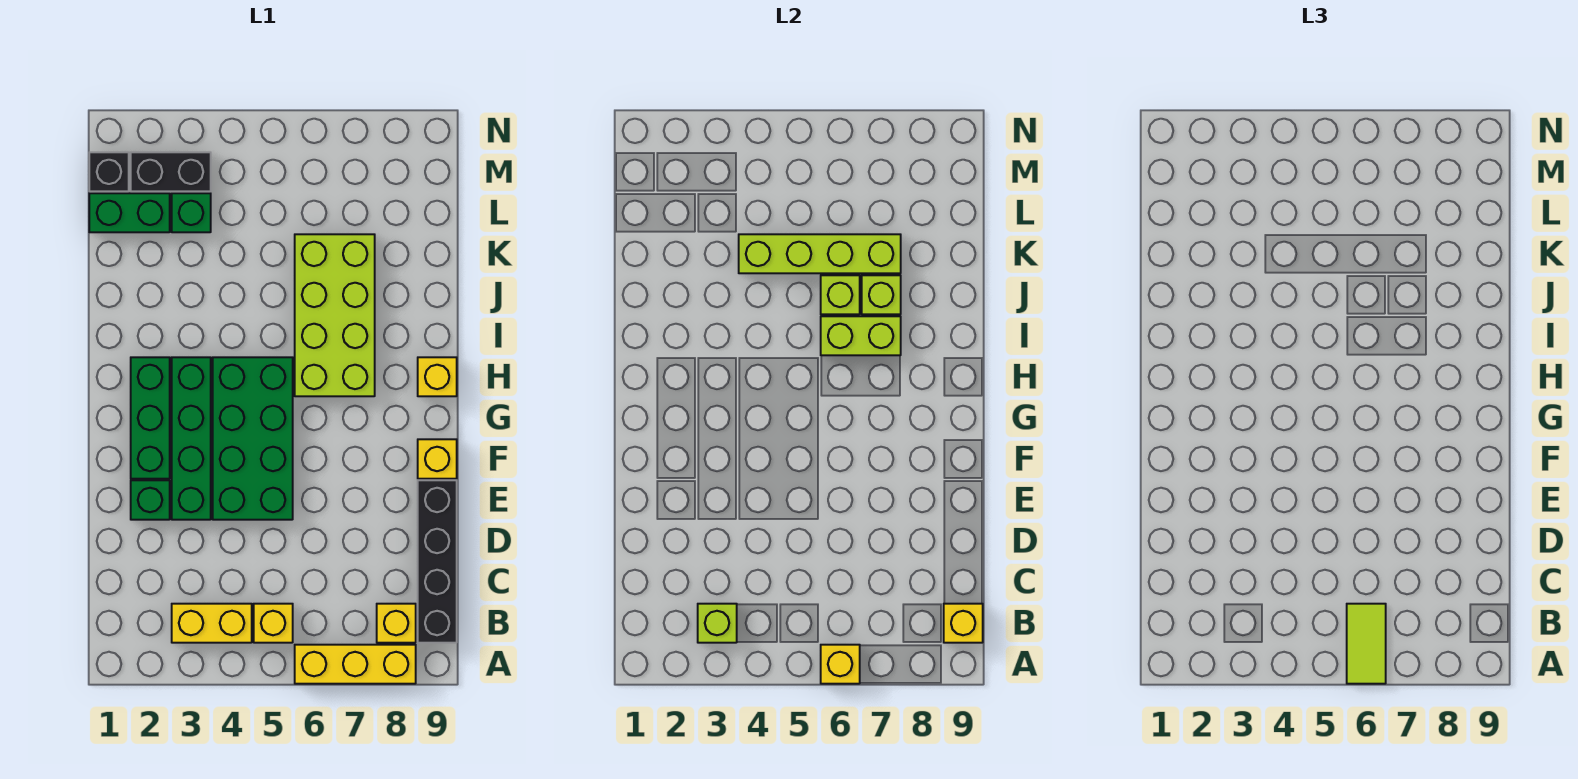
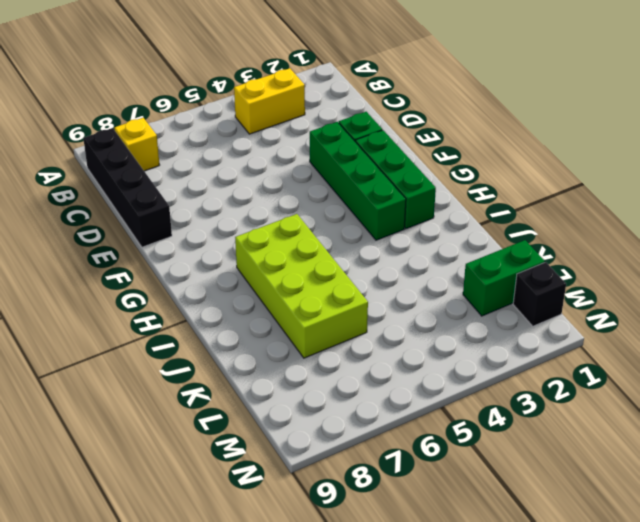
none -> yellow brick A6:A8 level 1
none -> yellow brick B5 level 1
none -> green brick E4:H5 level 1

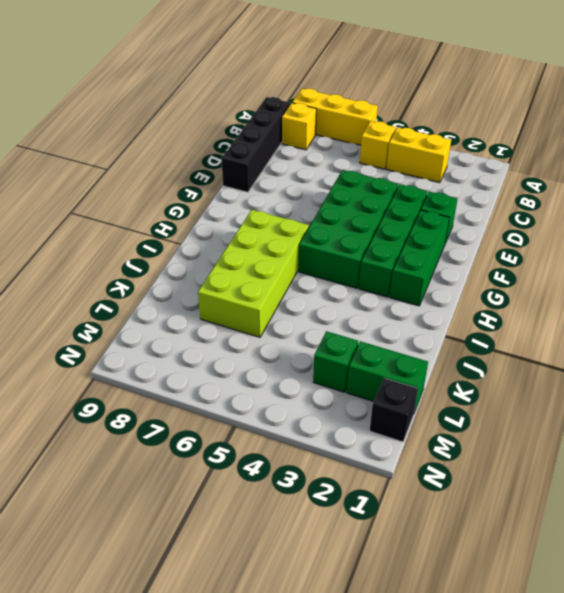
none -> yellow brick F9 level 1
none -> yellow brick H9 level 1
none -> black brick M2:M3 level 1

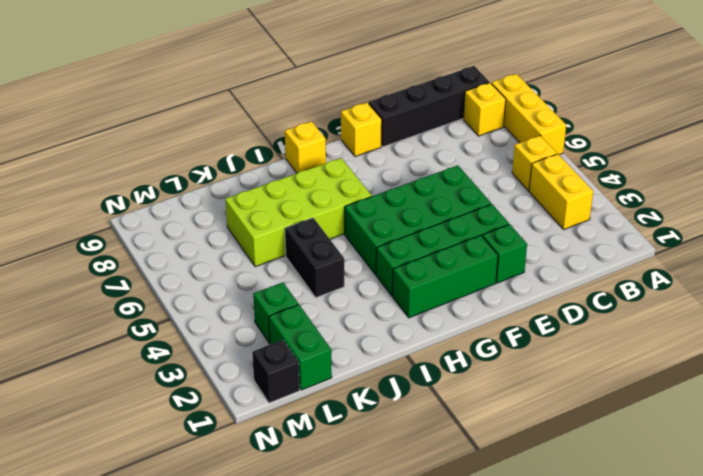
black brick J4:J5 level 1 -> black brick M2:M3 level 1
none -> yellow brick A6 level 2
none -> lime brick B3 level 2
none -> yellow brick B9 level 2

